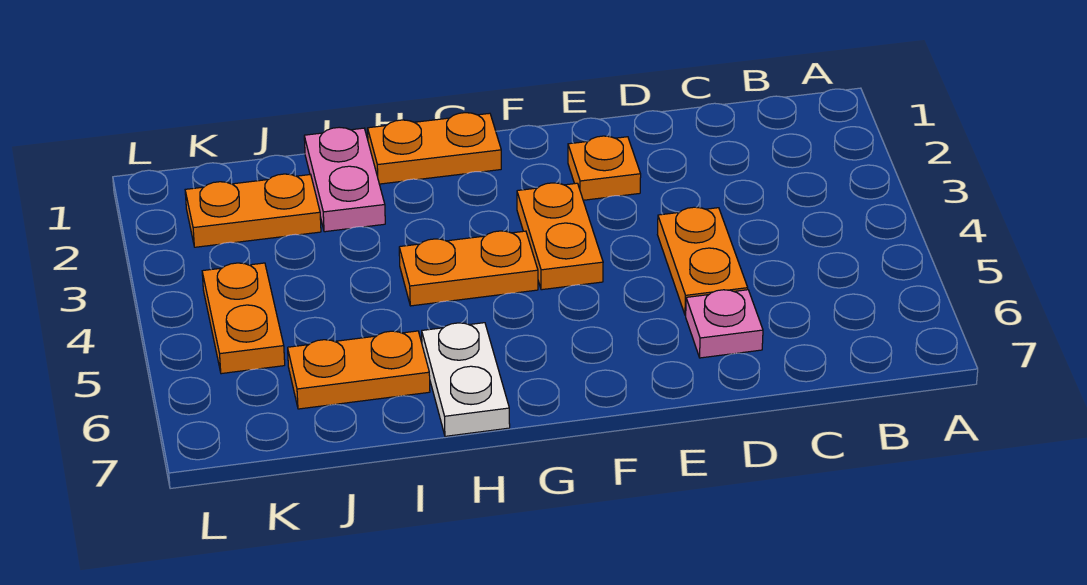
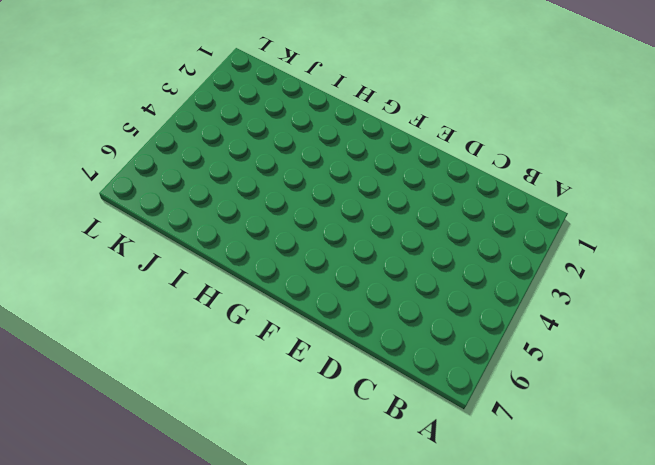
none -> orange plate D4:D5 level 1
none -> pink plate D6 level 1

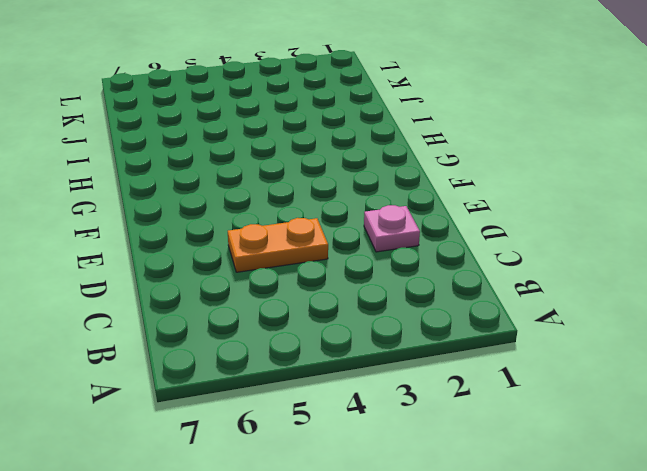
pink plate D2 level 1 -> pink plate D6 level 1
none -> orange plate E2 level 1
none -> orange plate F3:F4 level 1

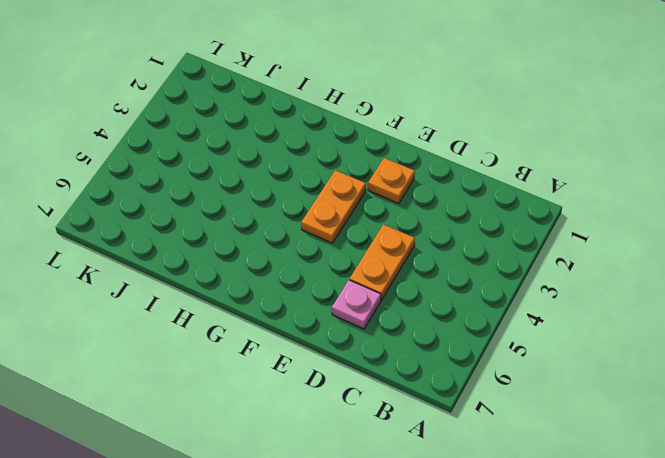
none -> orange plate G1:H1 level 1
none -> orange plate G4:H4 level 1

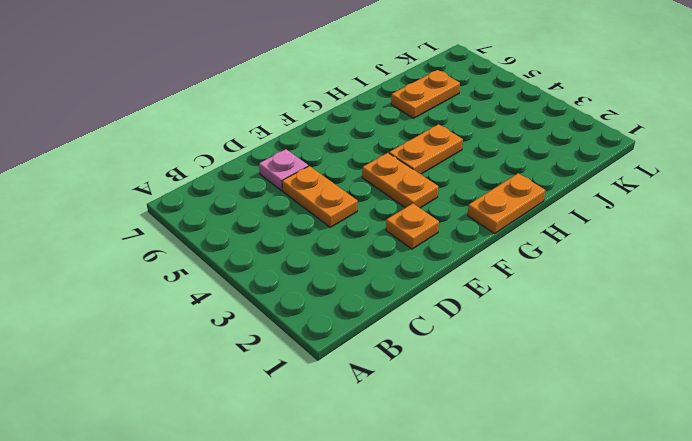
none -> white plate H6:H7 level 1
none -> pink plate I1:I2 level 1

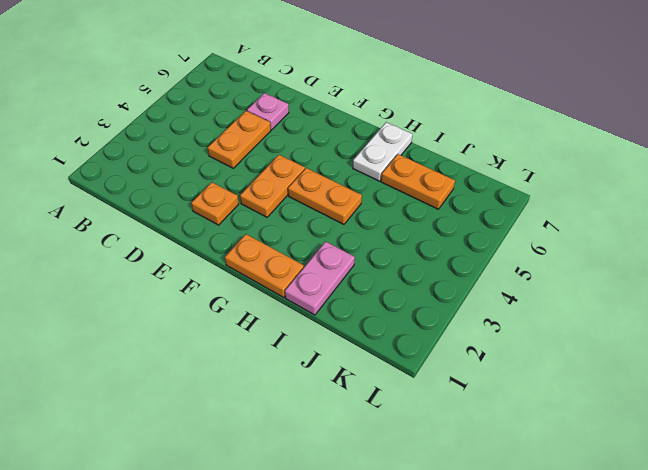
none -> orange plate J2:K2 level 1
none -> orange plate K4:K5 level 1

